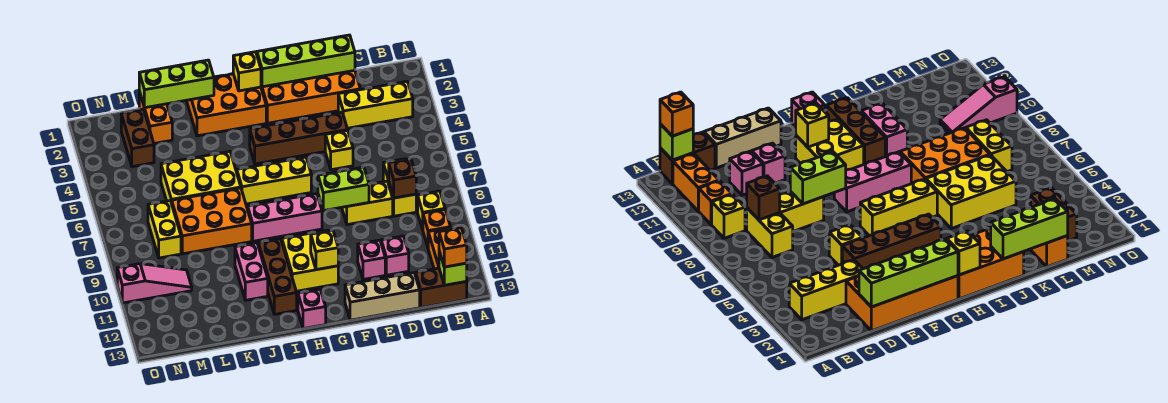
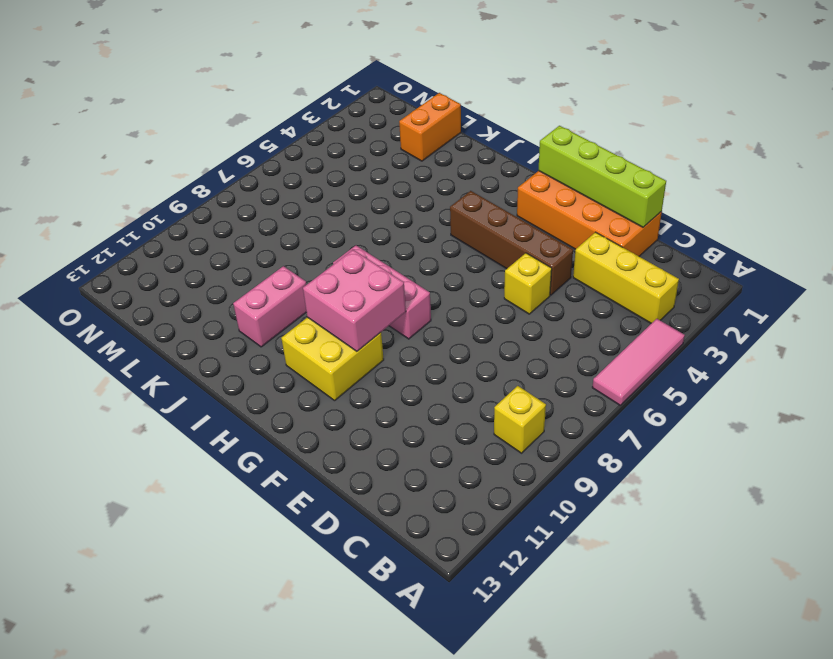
pink tile A4:A6 level 1 -> none
pink brick G9:H10 level 2 -> none
none -> orange brick B10 level 1
none -> orange brick B11:B12 level 1
none -> brown brick B13:C13 level 1
none -> yellow brick C7:C8 level 1

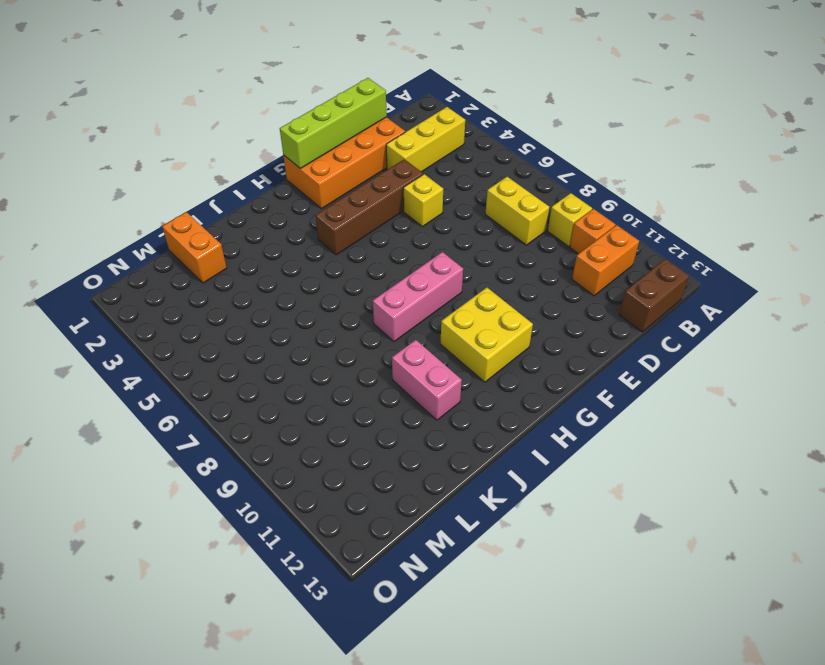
orange brick B11:C11 level 1 -> orange brick B11:B12 level 1
none -> yellow brick D8:E8 level 1
none -> pink brick D11 level 1
none -> tan brick D13:F13 level 1
none -> pink brick E11 level 1

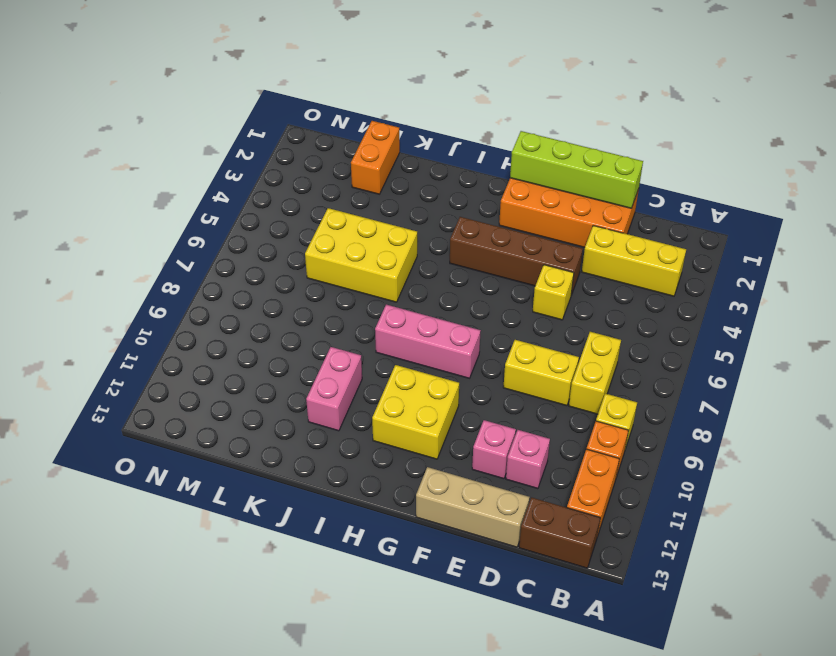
none -> yellow brick G6:I6 level 1
none -> orange brick H1:J2 level 1
none -> pink brick H13 level 1
none -> brown brick I10:I12 level 1

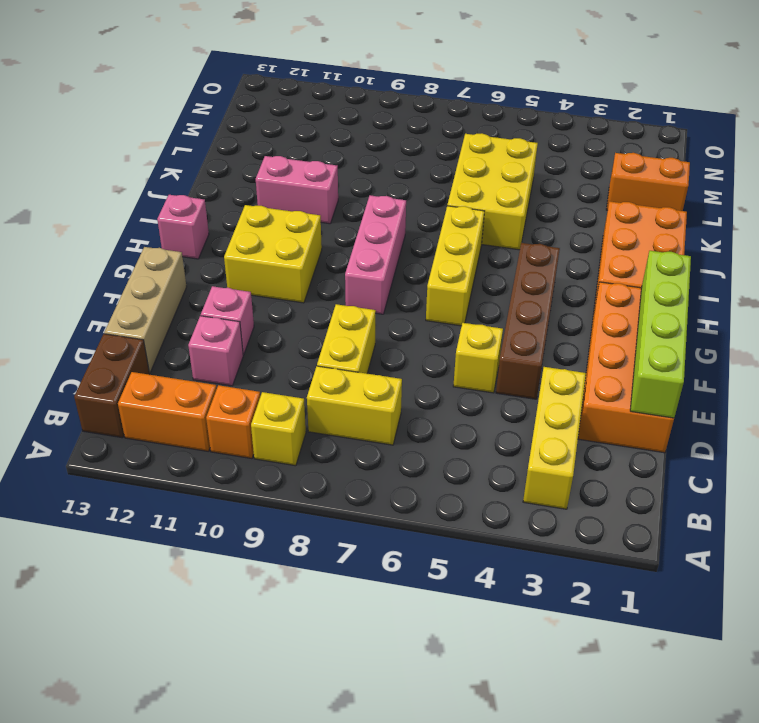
none -> brown brick I10:I12 level 1
none -> orange brick J7:L8 level 1
none -> brown brick M2:M3 level 1
none -> yellow brick M7:M8 level 1

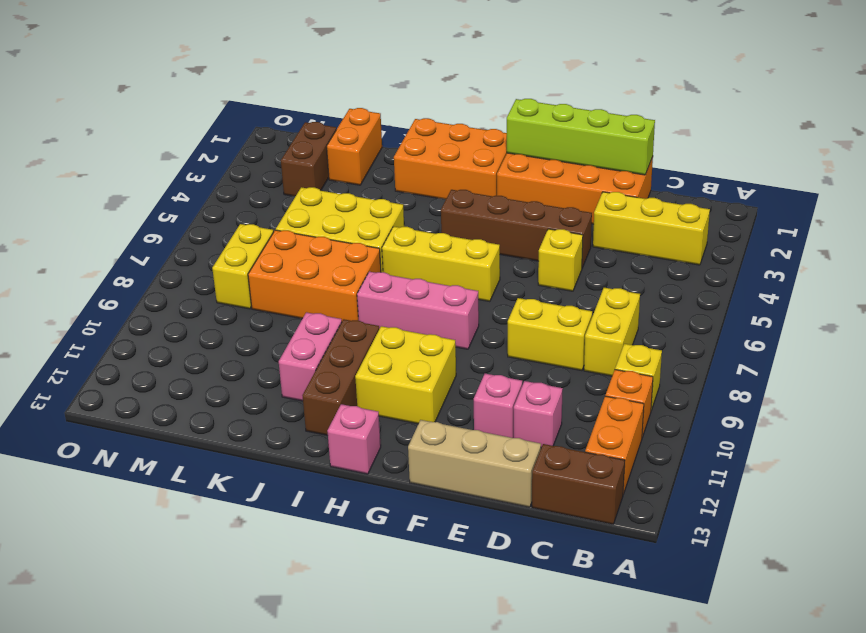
none -> pink slope M10:O10 level 1 top O
none -> lime brick B13 level 2
none -> brown brick C8 level 2
none -> lime brick E8:F8 level 2

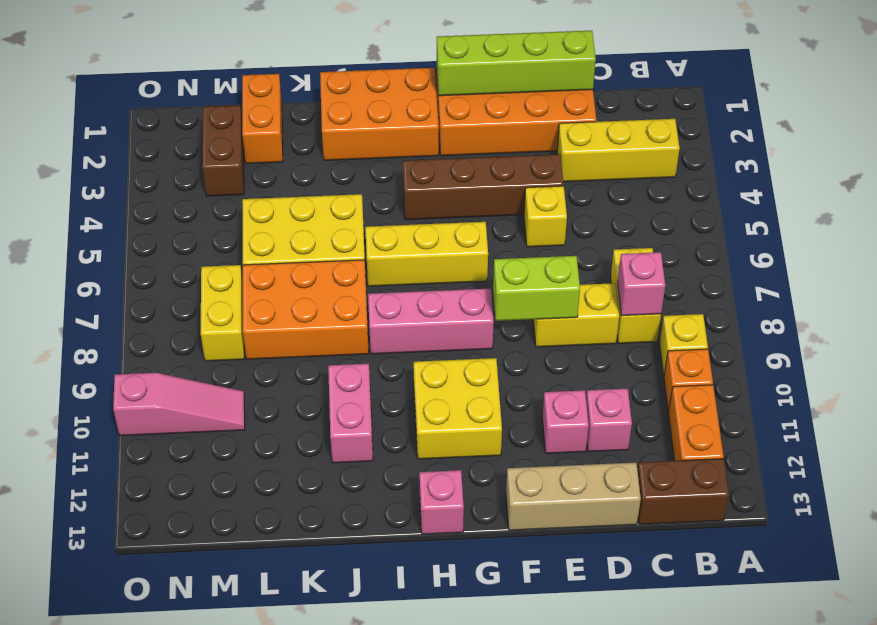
pink brick C8 level 2 -> brown brick C8 level 2
none -> brown brick I10:I12 level 1
none -> lime brick B13 level 2
none -> yellow brick G11 level 2
none -> yellow brick H1 level 2

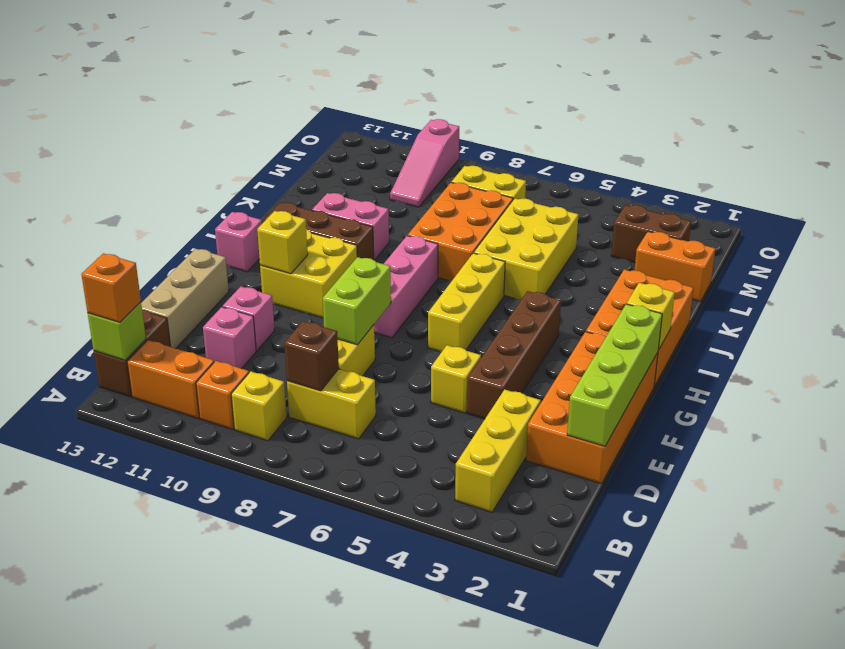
none -> lime brick J1:L1 level 2

